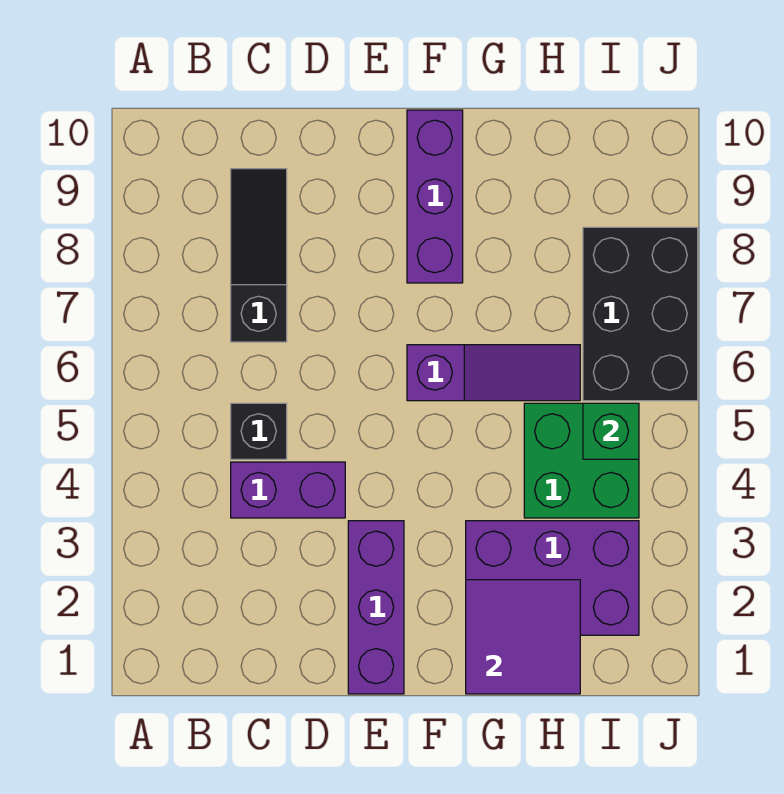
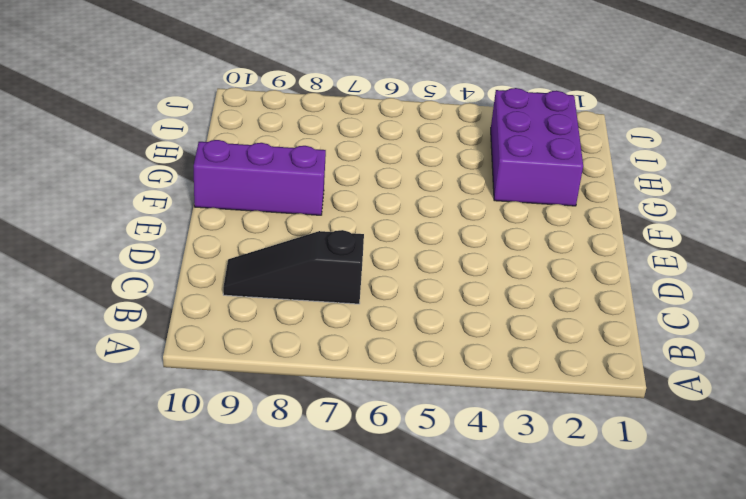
none -> purple brick C4:D4 level 1
none -> black brick C5 level 1

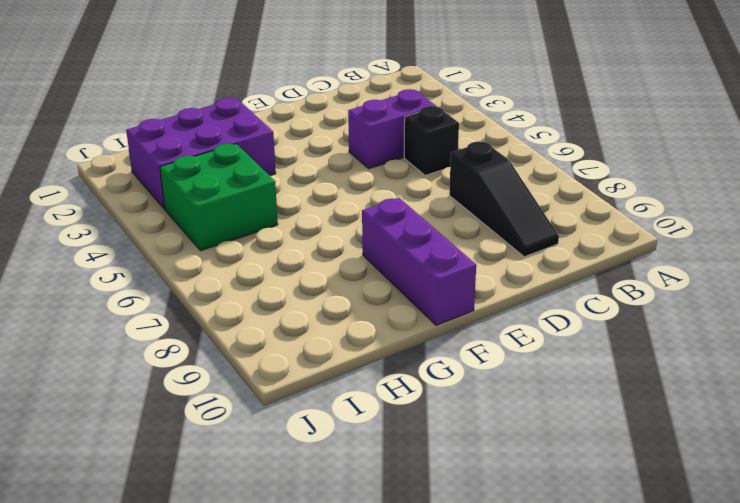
none -> purple brick E1:E3 level 1
none -> purple slope F6:H6 level 1 top F

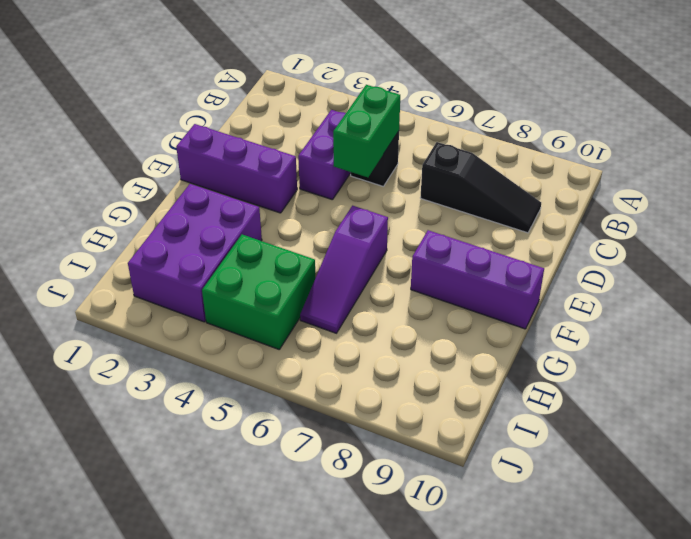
green brick C5:D5 level 2 -> none
none -> black brick I6:J8 level 1
none -> purple tile G1:H2 level 2

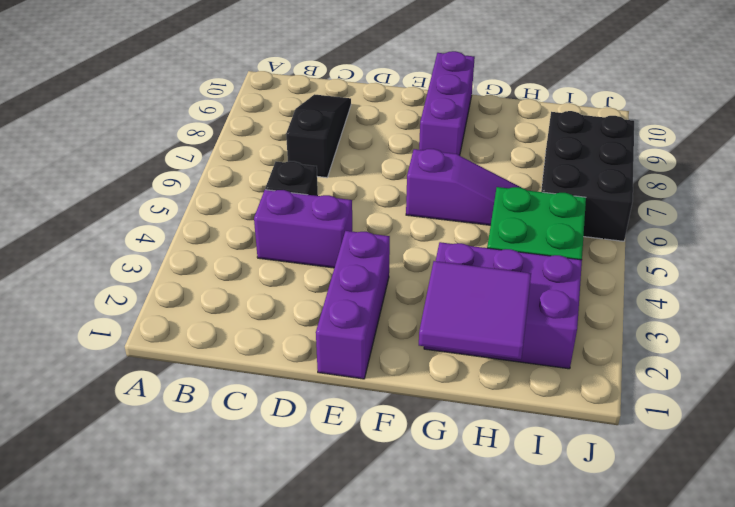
none -> green brick I5 level 2

